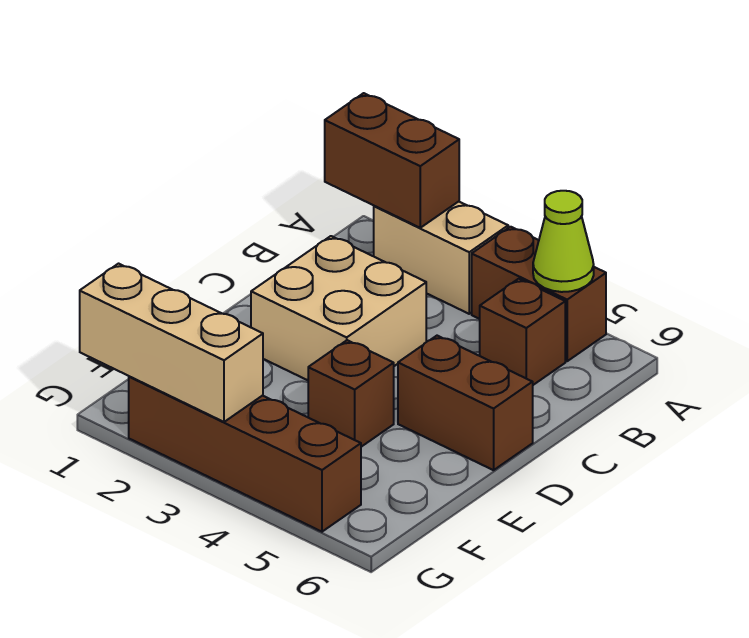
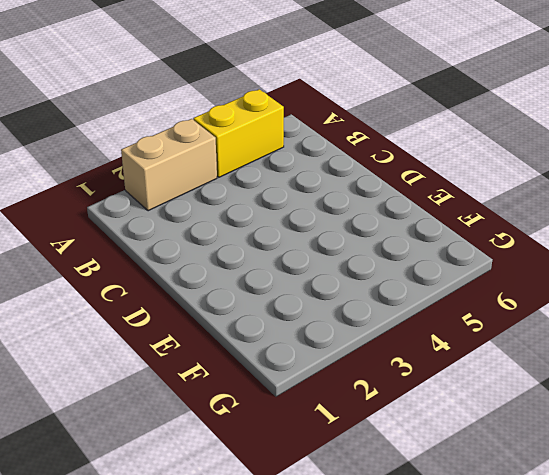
yellow brick A4:A5 level 1 -> brown brick A4:A5 level 1
none -> brown brick B5 level 1
none -> tan brick C2:D3 level 1

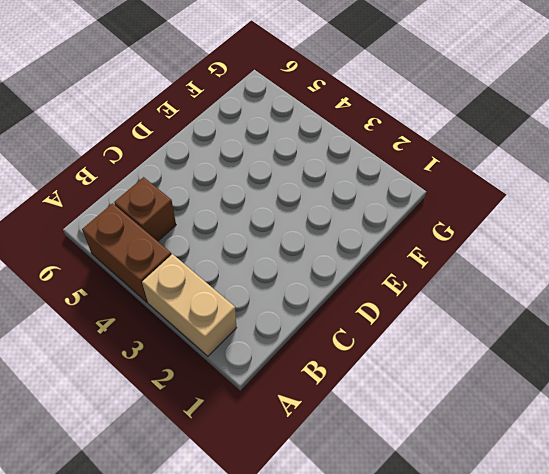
none -> tan brick C2:D3 level 1
none -> brown brick D5:D6 level 1

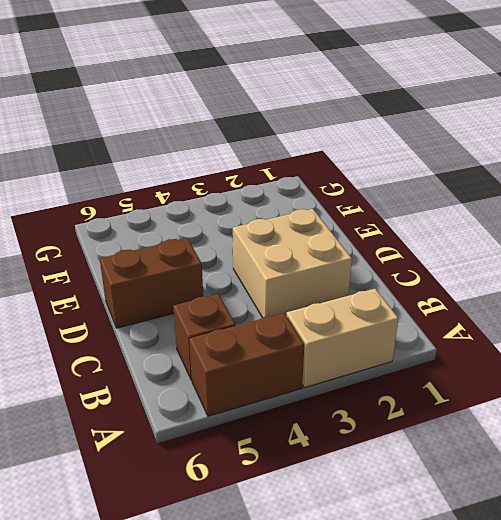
none -> brown brick E4 level 1
none -> brown brick G2:G5 level 1

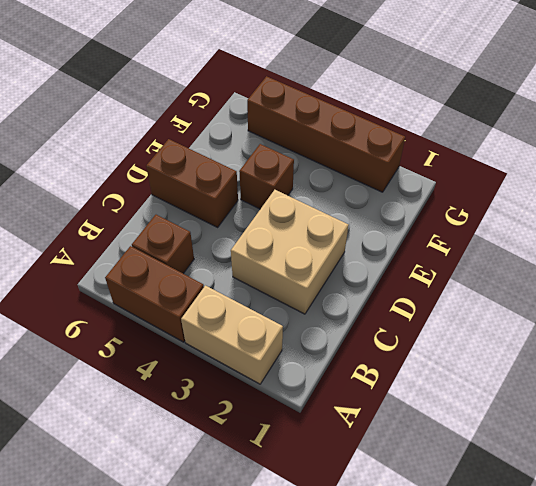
none -> brown brick A1:A2 level 2
none -> lime cone A5 level 2

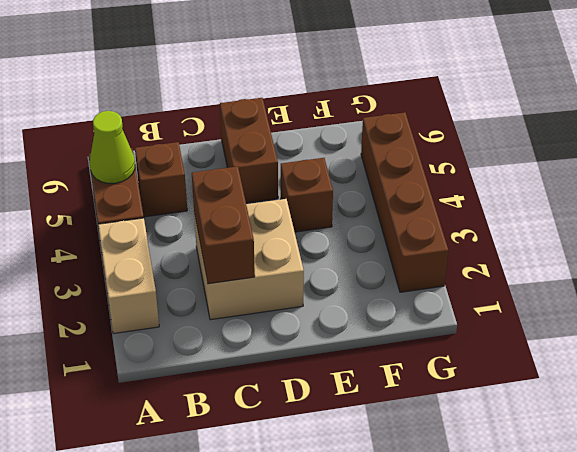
brown brick C2:C3 level 2 -> brown brick A1:A2 level 2
none -> tan brick G1:G3 level 2

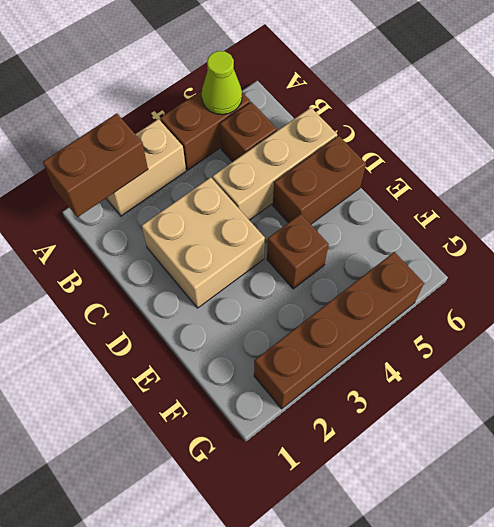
tan brick C4:C6 level 1 -> tan brick G1:G3 level 2

